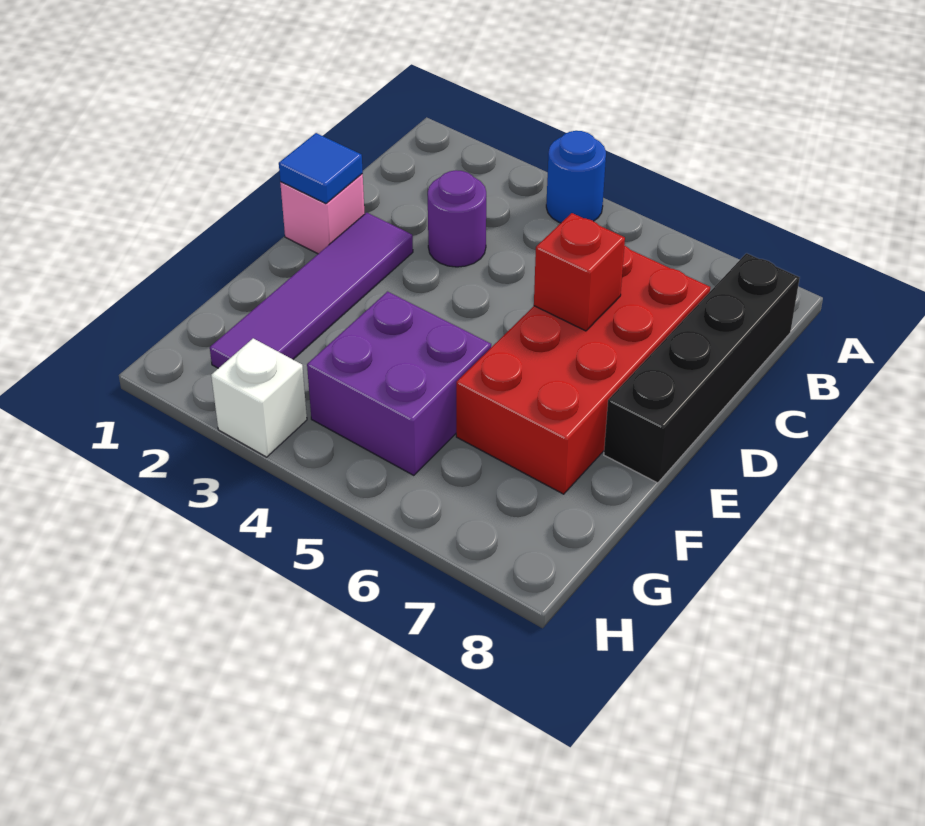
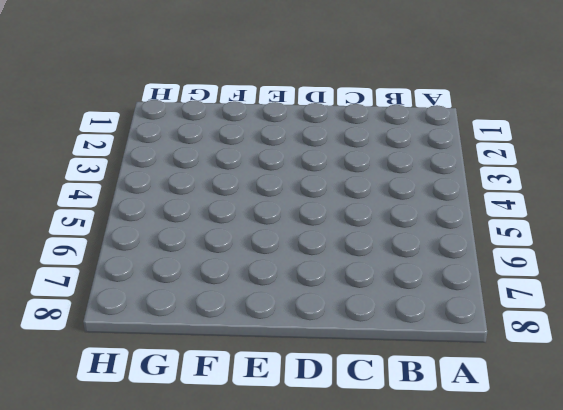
none -> blue round brick A4 level 1
none -> black brick B8:E8 level 1

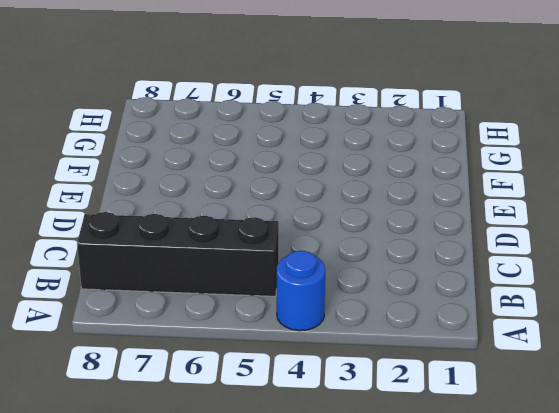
black brick B5:B8 level 1 -> black brick B8:E8 level 1
none -> purple round brick C3 level 1
none -> red brick C6:F7 level 1

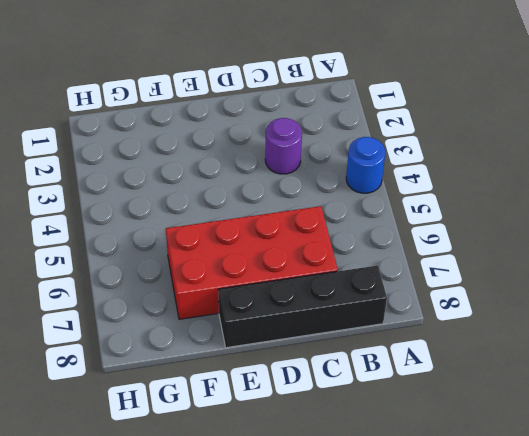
none -> pink brick D1 level 1
none -> purple tile D2:G2 level 1

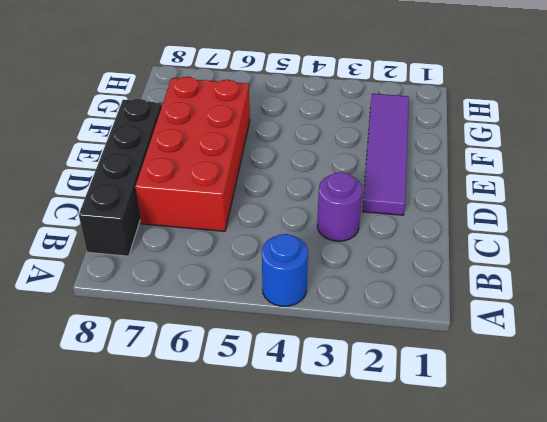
none -> pink brick D1 level 1
none -> purple brick F4:G5 level 1

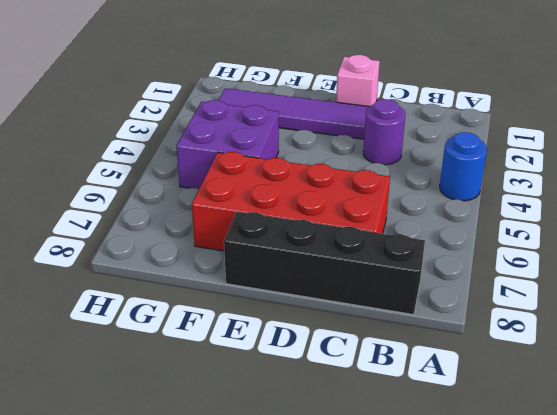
none -> white brick H3 level 1
none -> blue tile D1 level 2

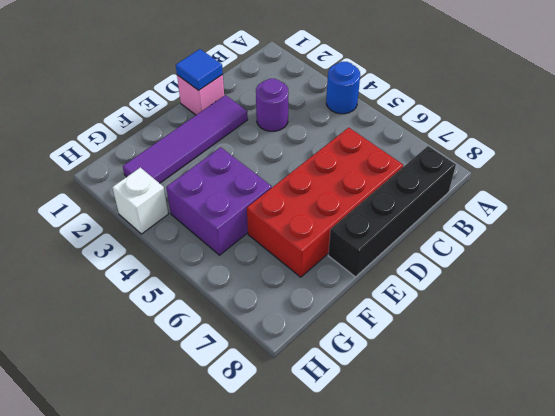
none -> red brick D6 level 2

